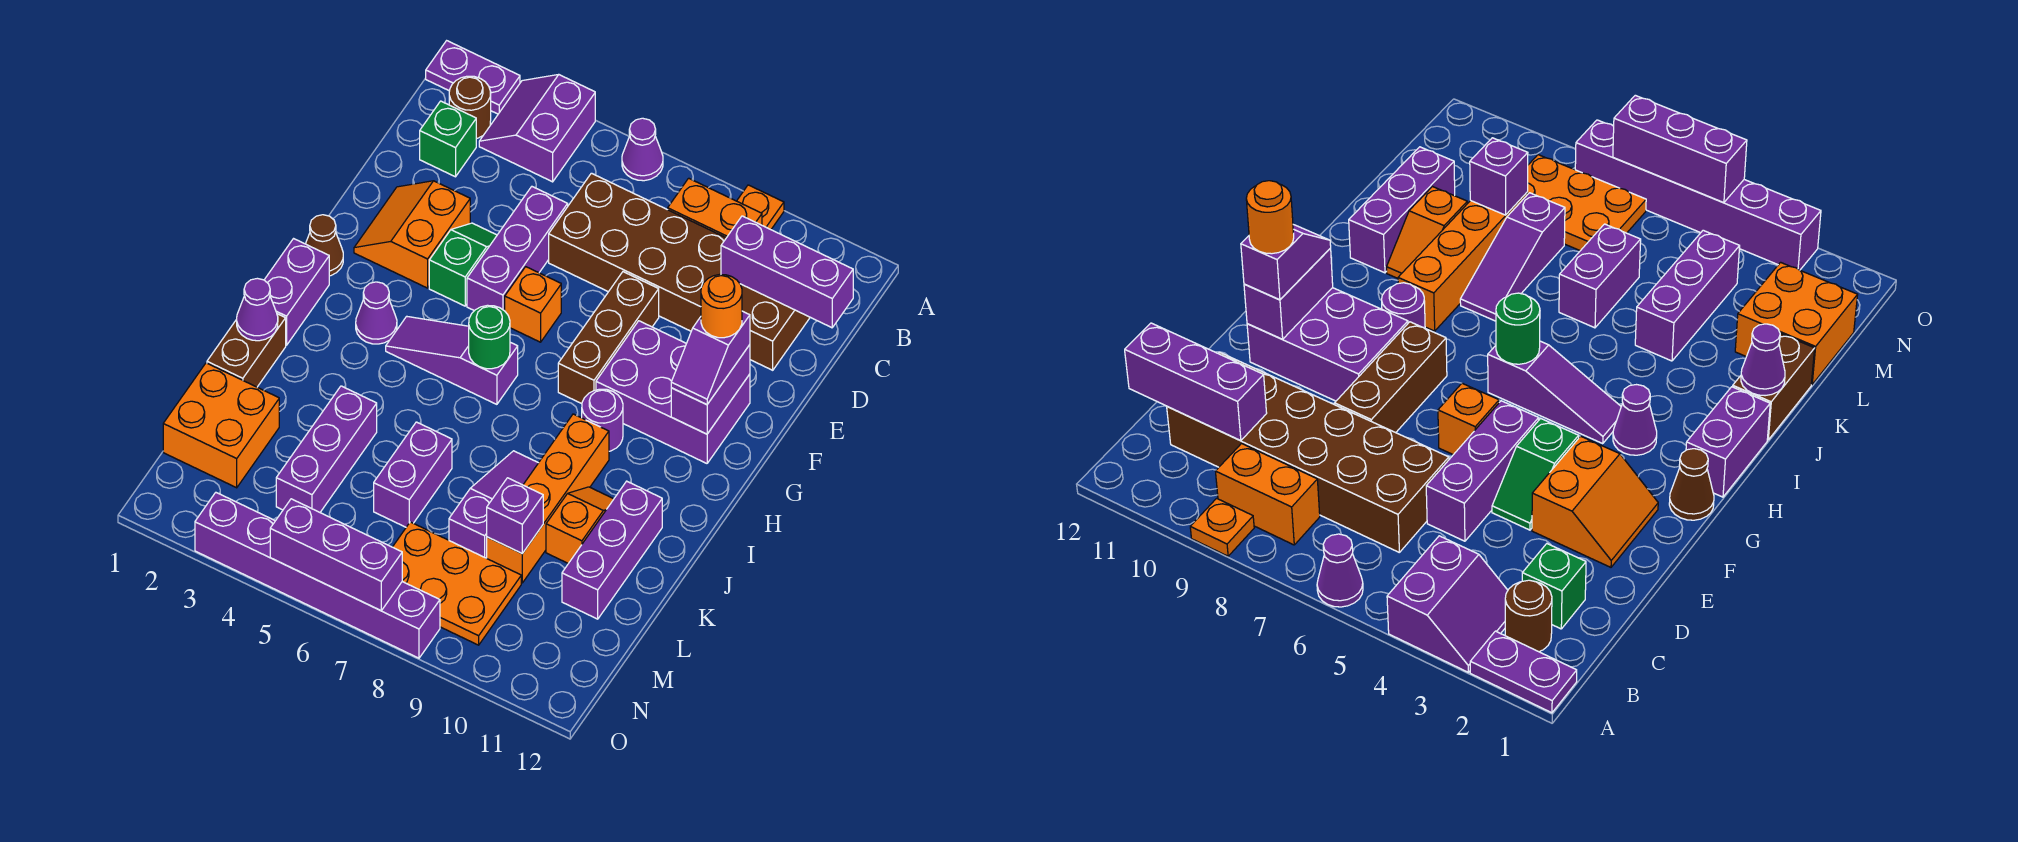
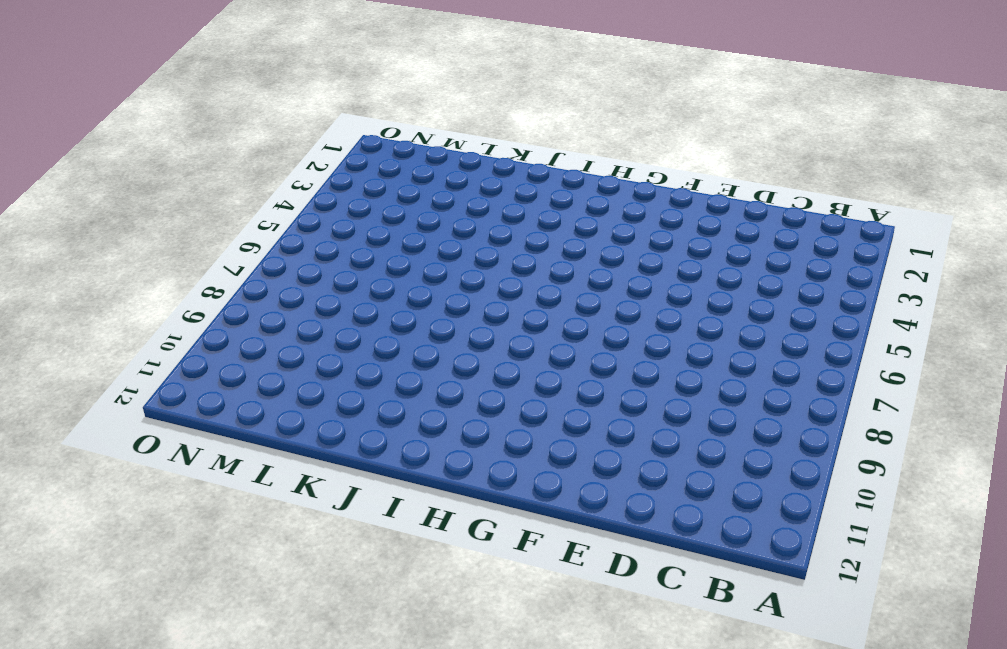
none -> purple plate A1:A2 level 1
none -> purple slope A3:B4 level 1 top 4
none -> purple cone A6 level 1
none -> orange plate A9 level 1

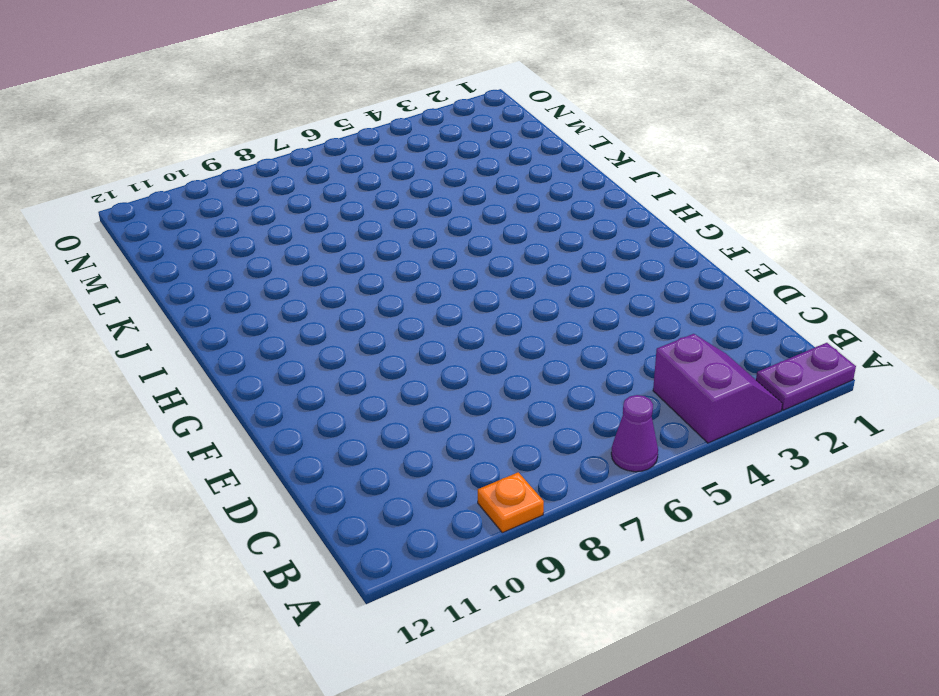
none -> brown round brick B2 level 1
none -> orange brick B8:B9 level 1
none -> green brick C2 level 1
none -> brown brick C6:D11 level 1

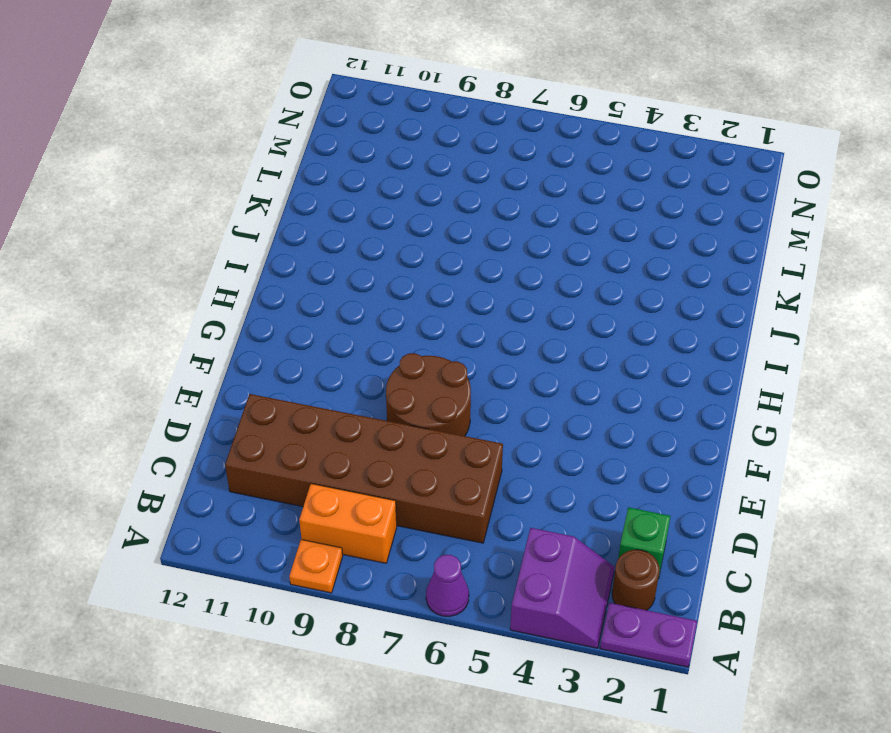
brown round brick E7:F8 level 1 -> brown brick E8:G8 level 1
none -> purple brick D5:F5 level 1
none -> orange slope E2:F3 level 1 top 3
none -> green slope E4:F4 level 1 top F
none -> orange brick F6 level 1

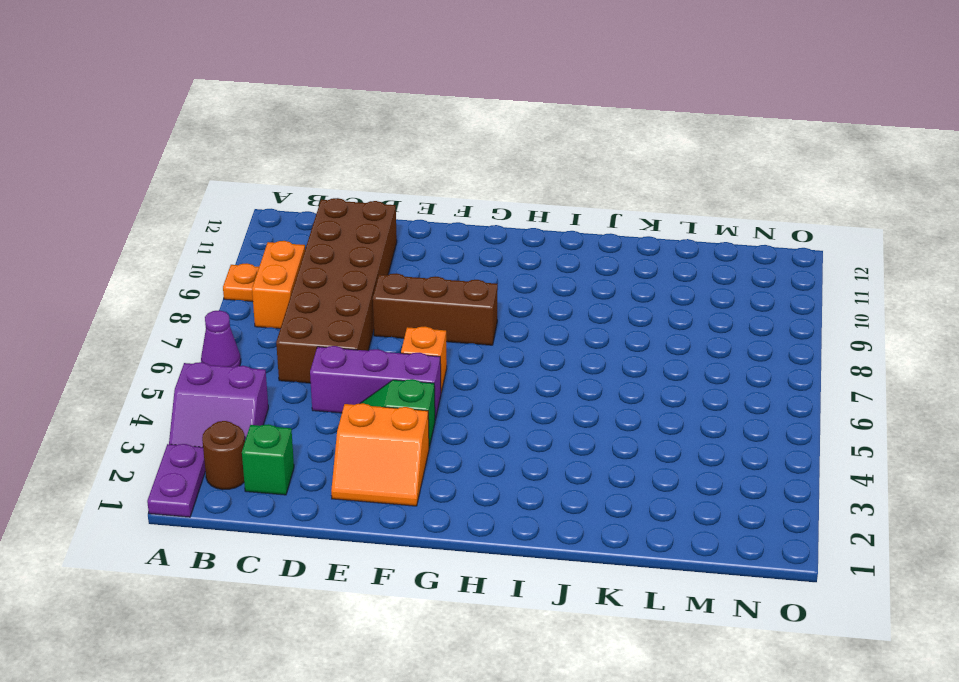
none -> purple brick F9:G11 level 1
none -> brown cone G1 level 1
none -> purple brick H1:I1 level 1
none -> purple cone H3 level 1

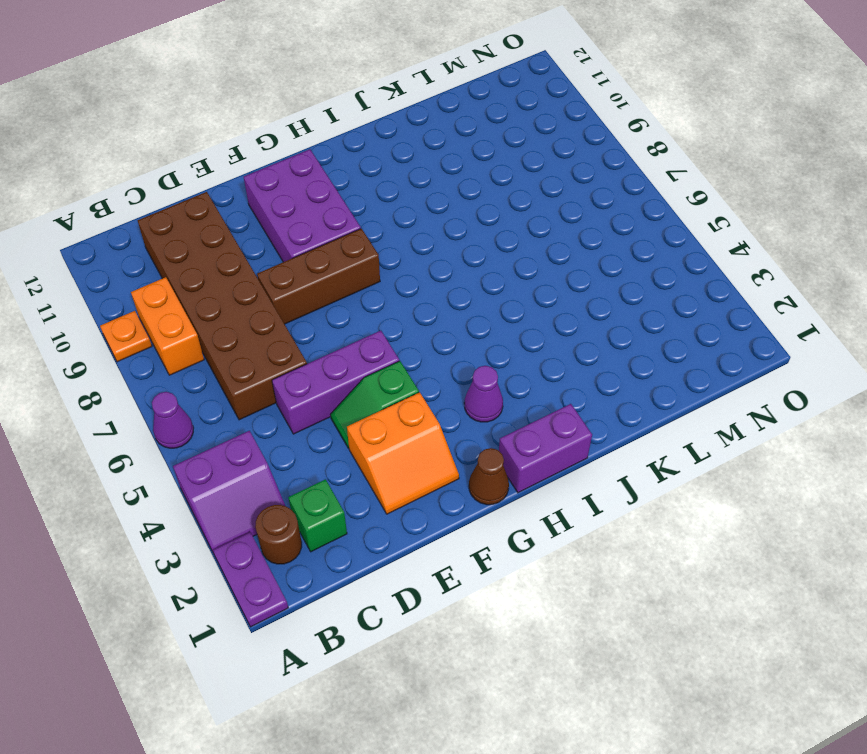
none -> orange brick F6 level 1
none -> purple slope H4:H6 level 1 top 6
none -> purple round brick H9 level 1
none -> orange brick I9:L9 level 1

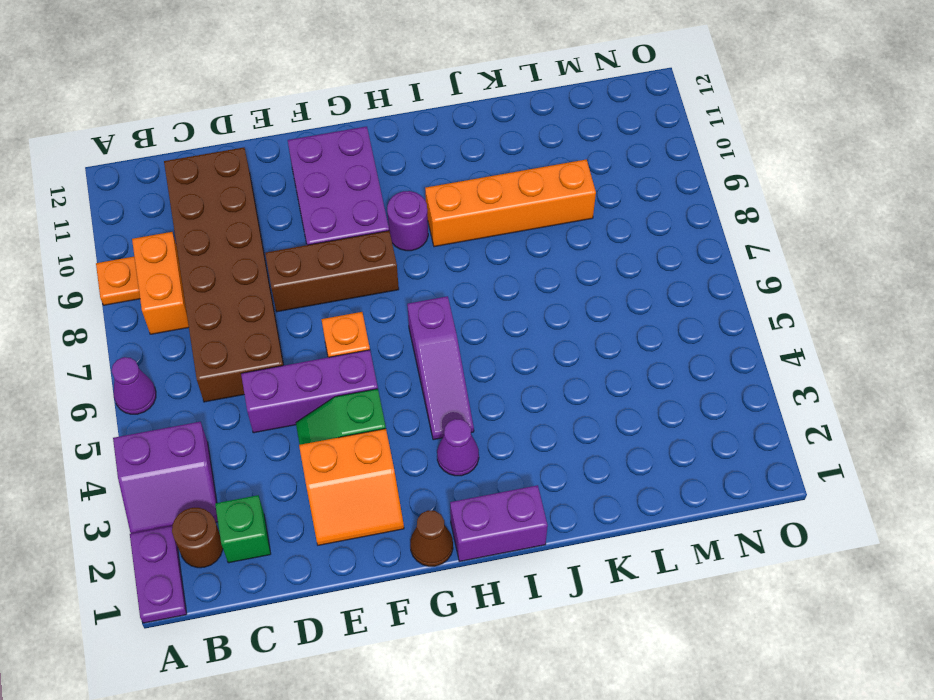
none -> brown brick J1:K1 level 1
none -> purple slope J8:L8 level 1 top L
none -> orange slope J10:K10 level 1 top K
none -> purple brick J11:L11 level 1

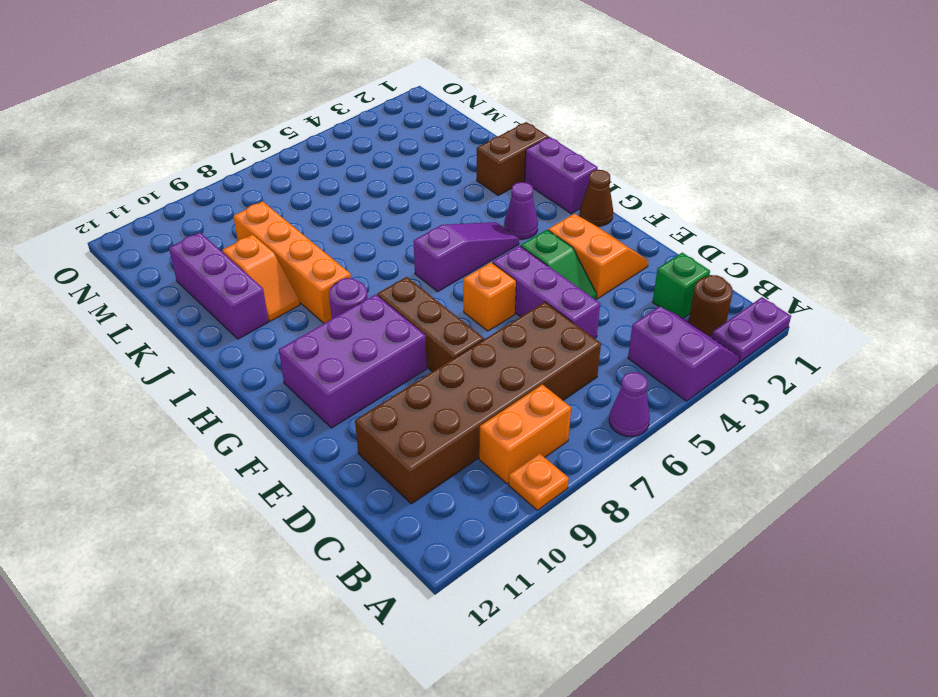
brown brick J1:J2 level 1 -> brown brick J1:K1 level 1
none -> purple slope J8:L8 level 1 top L
none -> purple brick K4:M4 level 1
none -> purple brick K6:L6 level 1
none -> orange brick L1:M2 level 1

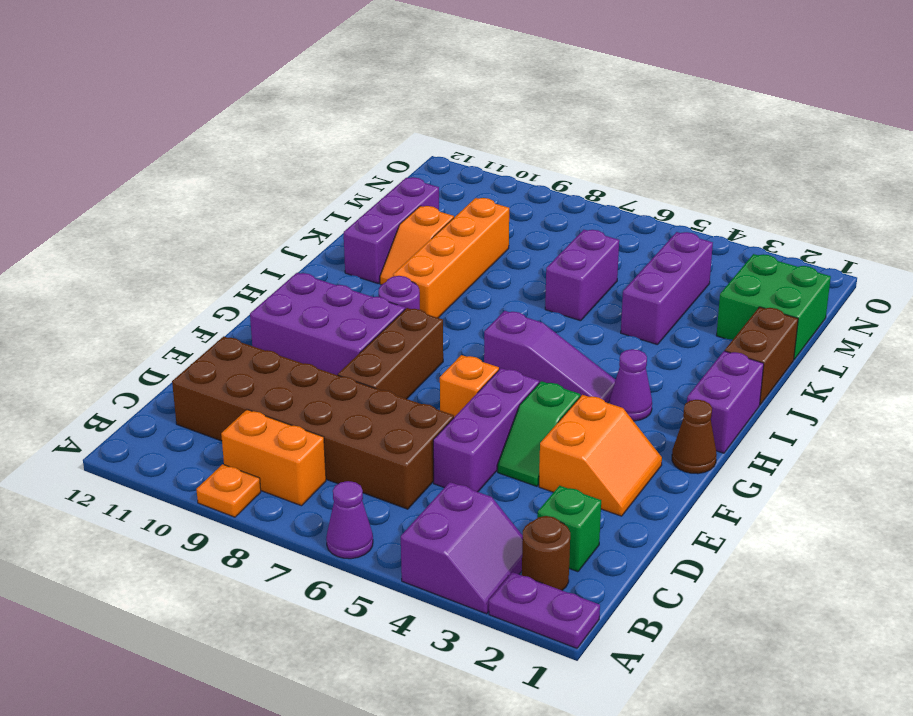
green brick L1:M2 level 1 -> orange brick L1:M2 level 1
none -> purple slope J8:L8 level 1 top L
none -> orange plate M7:N9 level 1
none -> purple brick O3:O8 level 1
none -> purple brick C10:C12 level 2

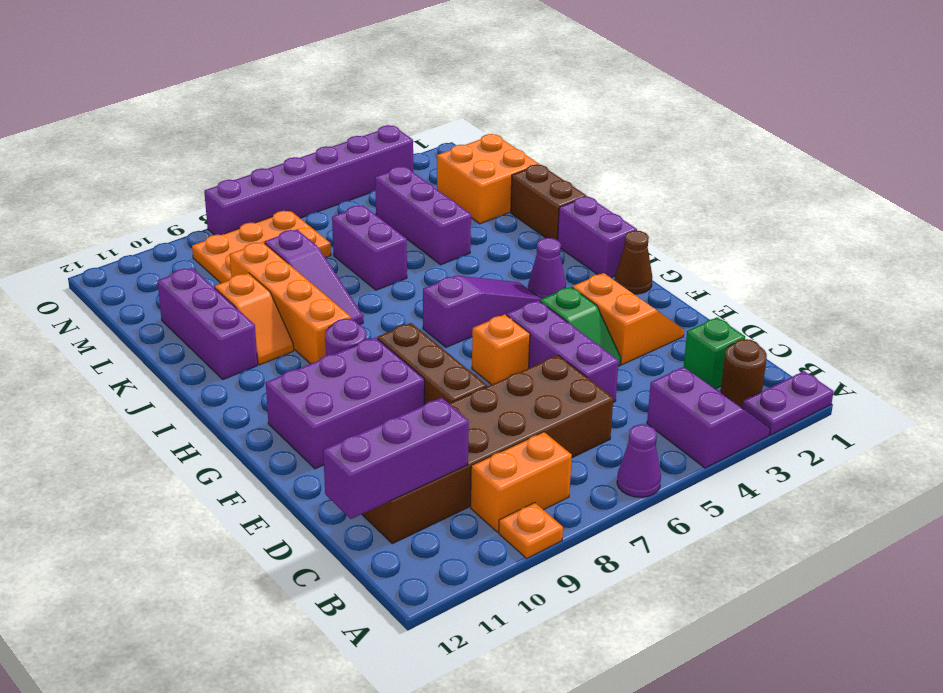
none -> purple brick F11:G11 level 2
none -> green round brick H6 level 2
none -> purple cone J1 level 2
none -> purple brick L9 level 2

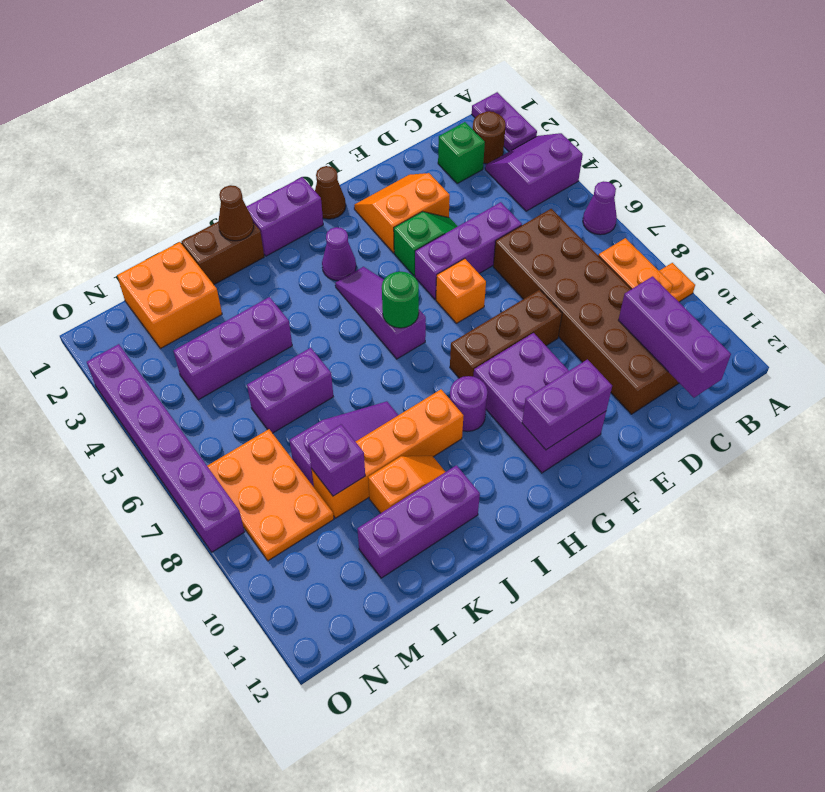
brown cone J1 level 2 -> purple cone J1 level 2
none -> purple brick O5:O7 level 2
none -> purple slope F11:G11 level 3 top F
none -> orange round brick F11 level 4

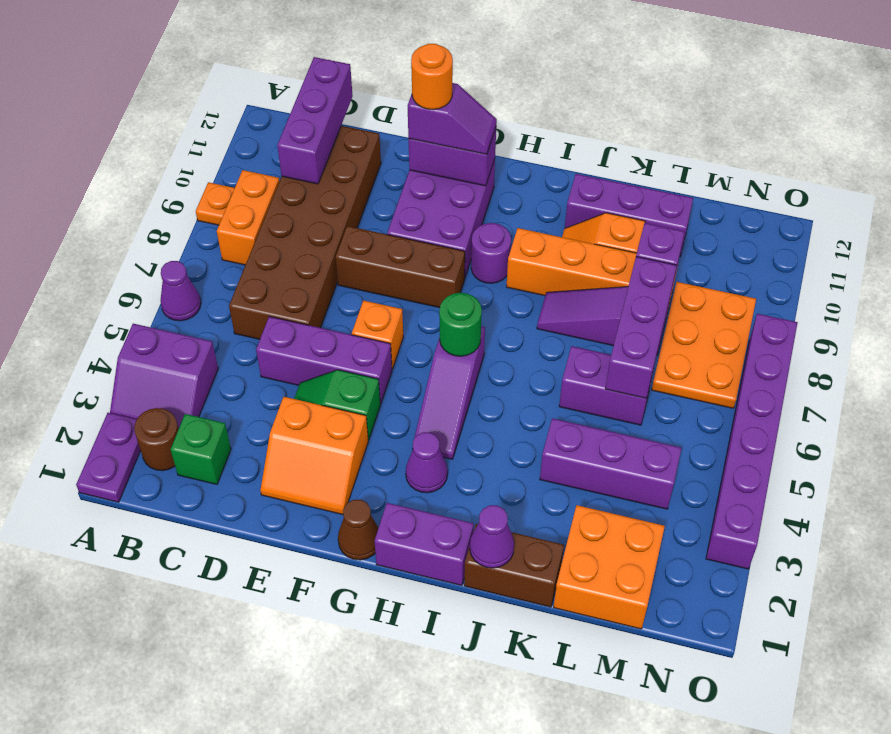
purple brick L6:L8 level 2 -> purple brick O5:O7 level 2

